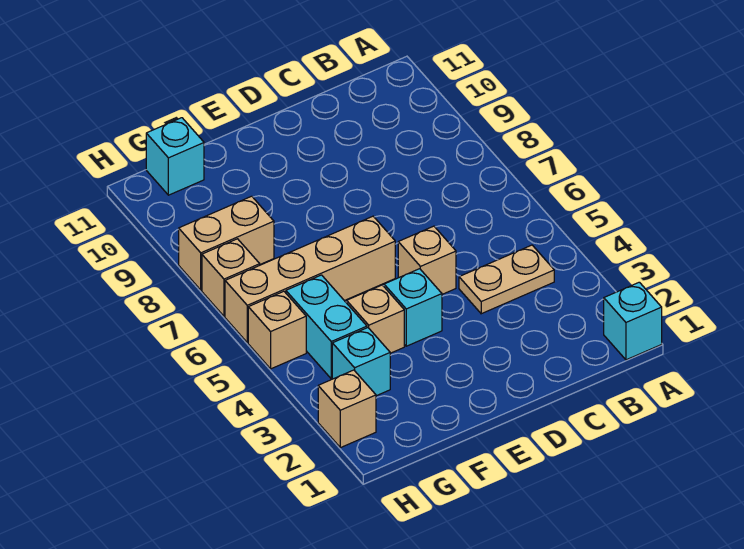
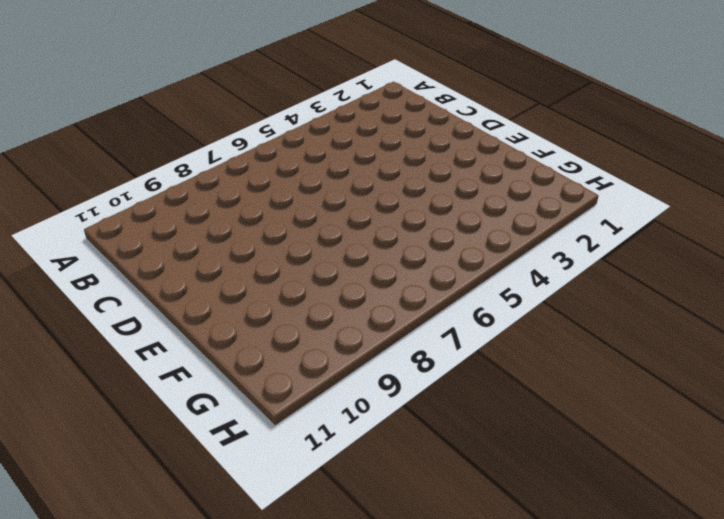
none -> cyan brick A1 level 1
none -> tan plate B4:C4 level 1
none -> tan brick D5 level 1

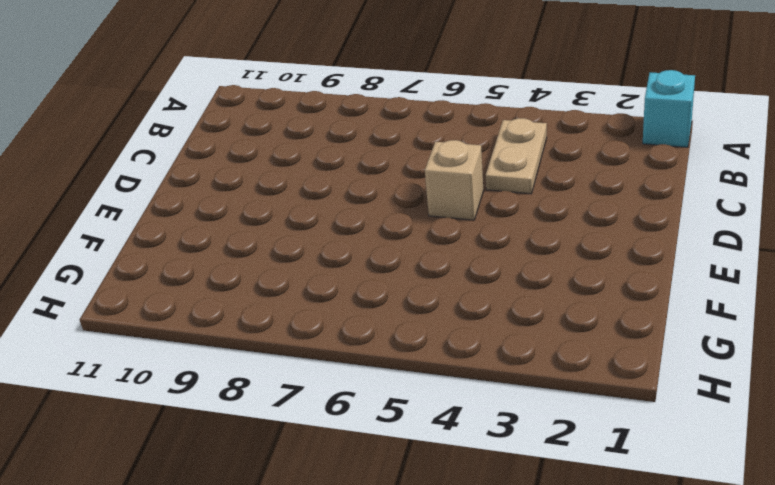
none -> cyan brick E4 level 1
none -> tan brick E6:H6 level 1
none -> tan brick F4 level 1

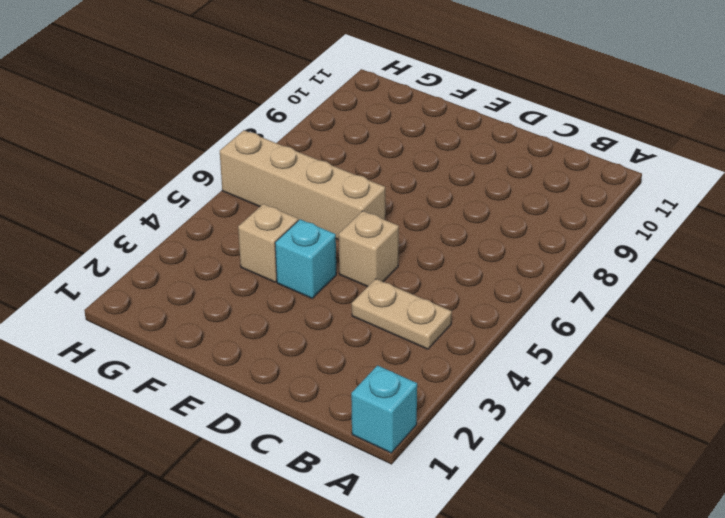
none -> cyan brick G3 level 1
none -> cyan brick G4:G5 level 1
none -> tan brick G8:H8 level 1

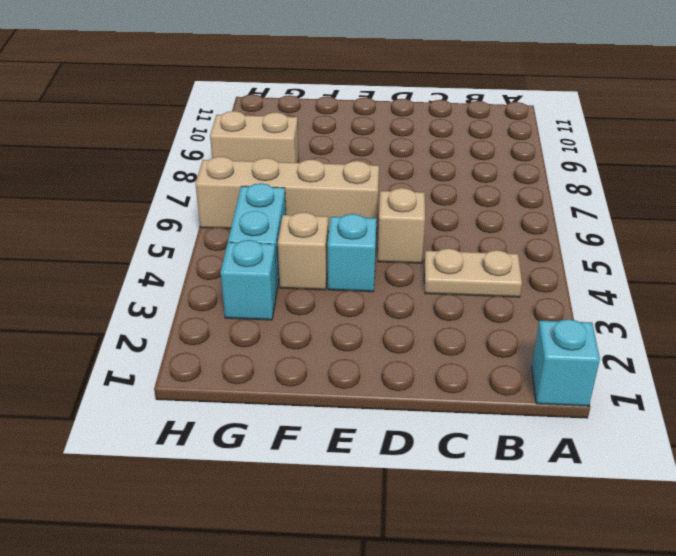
none -> cyan brick G11 level 1
none -> tan brick H2 level 1
none -> tan brick H5 level 1

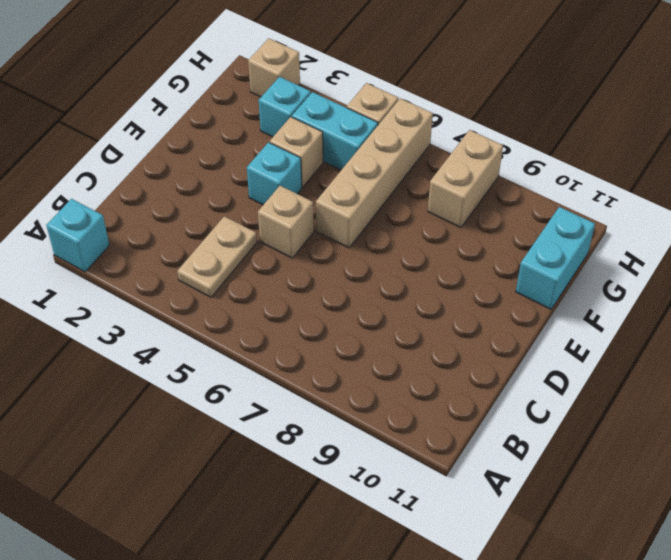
cyan brick F11:G11 level 1 -> cyan brick G11 level 1
none -> tan brick H7 level 1

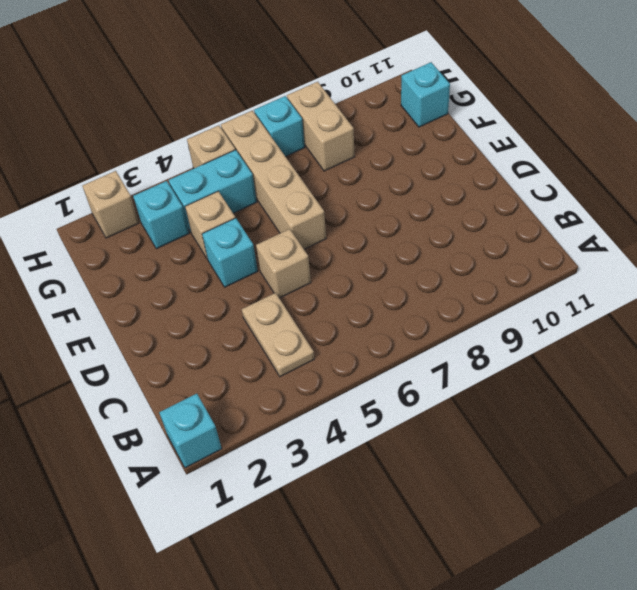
cyan brick H7 level 1 -> tan brick H7 level 1

